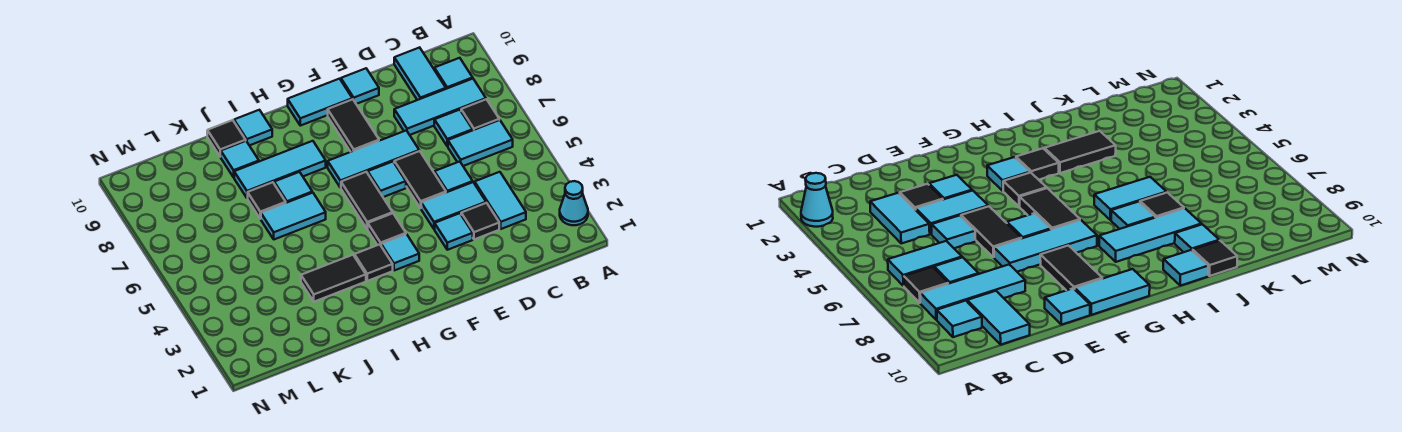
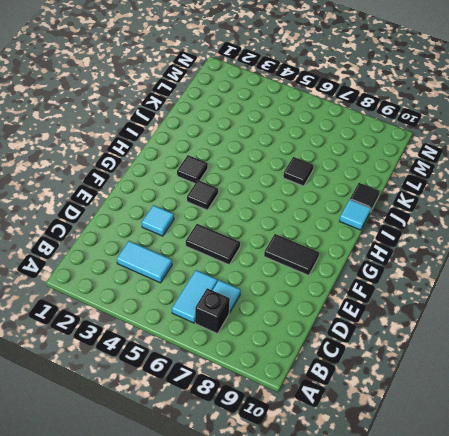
black brick B7 level 1 -> black tile B7 level 1
none -> cyan cone A2 level 1
none -> cyan tile B8:D8 level 1
none -> cyan tile B9 level 1
none -> cyan tile C9:C10 level 1

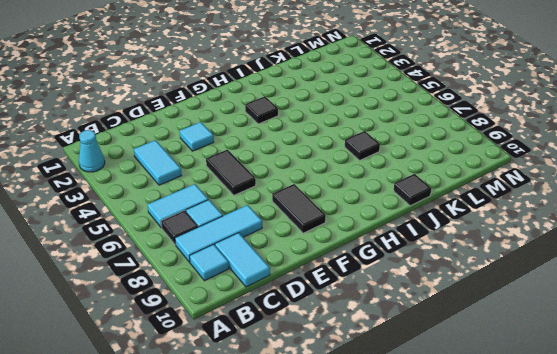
none -> black tile D3 level 1
none -> cyan tile D4:E4 level 1
none -> cyan tile D5 level 1
none -> cyan tile E7:G7 level 1

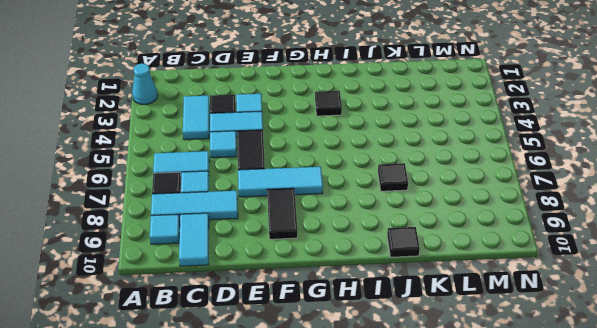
none -> cyan tile E10 level 1
none -> cyan tile F6 level 1
none -> cyan tile F10:G10 level 1
none -> cyan tile G3 level 1

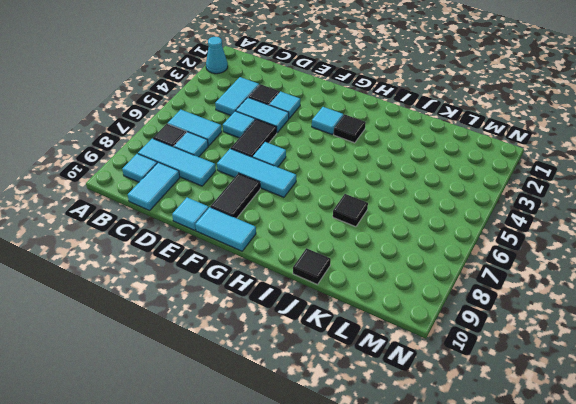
none -> black tile G4 level 1
none -> black tile G5:G6 level 1
none -> cyan tile H8:J8 level 1
none -> black tile I3:J3 level 1

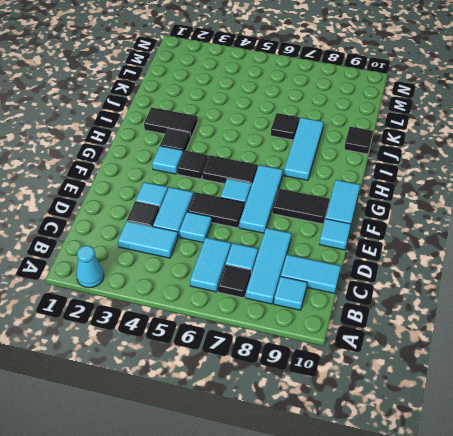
black tile I2:I3 level 1 -> black tile I3:J3 level 1
none -> cyan tile I6:J6 level 1
none -> cyan tile I7 level 1
none -> cyan tile I10 level 1
none -> cyan tile J9 level 1

